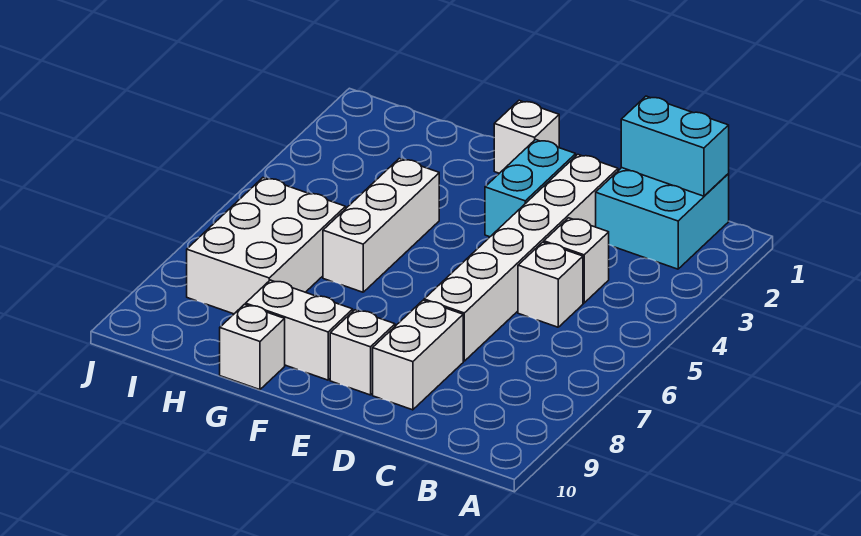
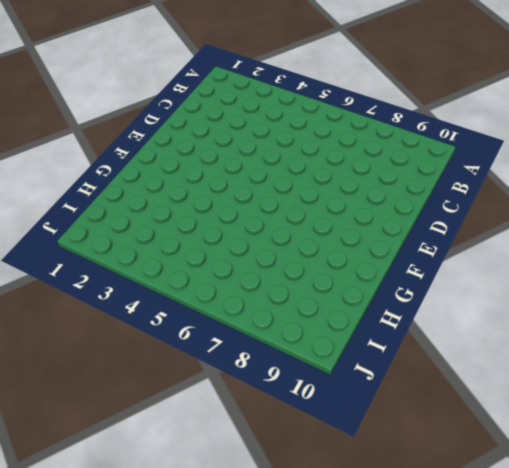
none -> cyan brick B1:C2 level 1
none -> white brick C4 level 1
none -> white brick C5 level 1

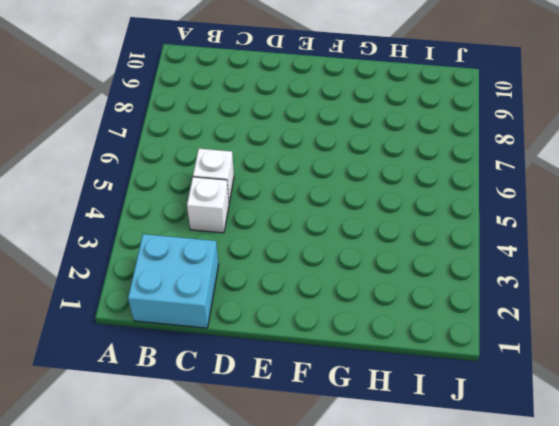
none -> white brick D2:D7 level 1
none -> white brick D8:D9 level 1
none -> cyan brick E2:E3 level 1

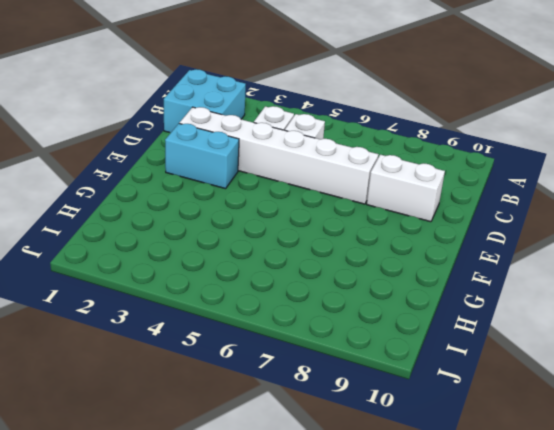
none -> white brick E9 level 1
none -> white brick F1 level 1
none -> white brick F9:G9 level 1

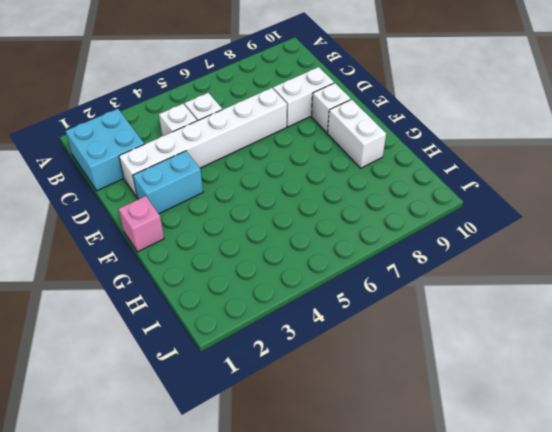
pink brick F1 level 1 -> white brick F1 level 1
none -> white brick G4:G6 level 1
none -> white brick G10 level 1
none -> white brick H6:I8 level 1

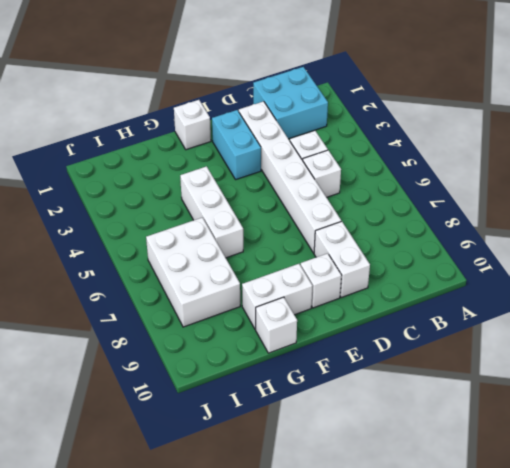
none -> cyan brick B1:C1 level 2

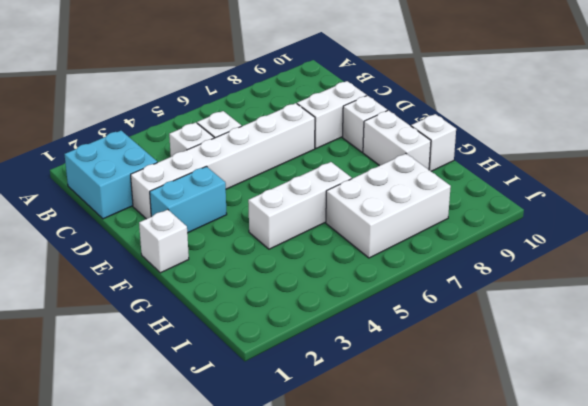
none -> cyan brick B1:C1 level 2

